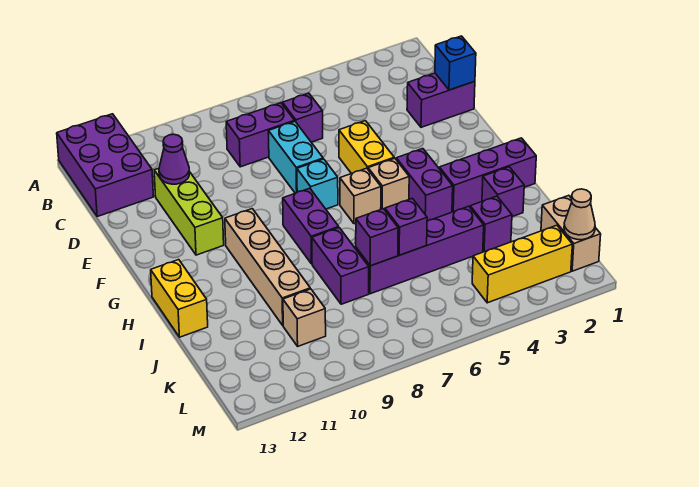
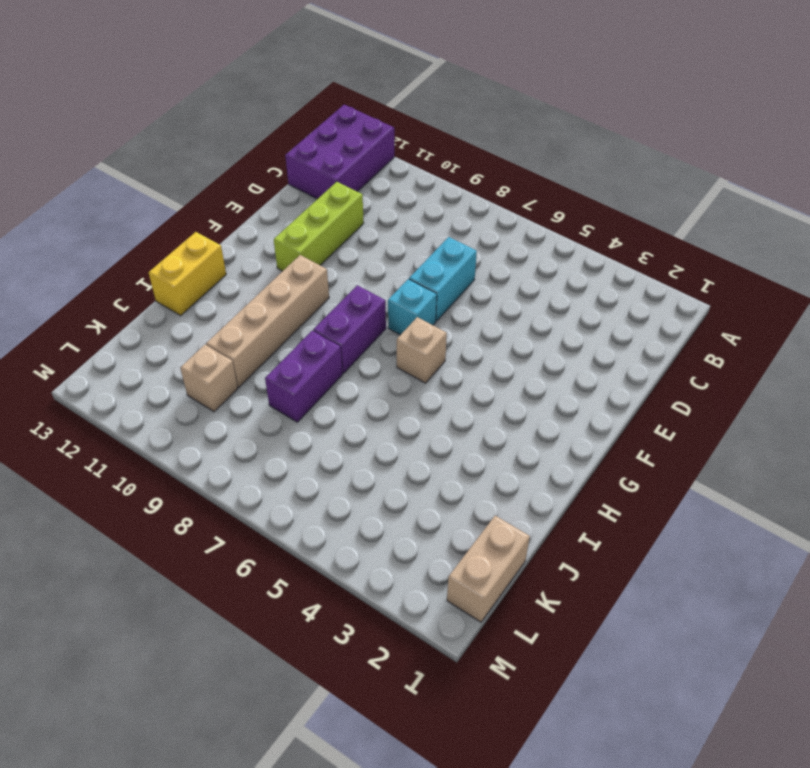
none -> purple brick C6 level 1
none -> purple brick C7:C8 level 1
none -> purple brick D1:D2 level 1

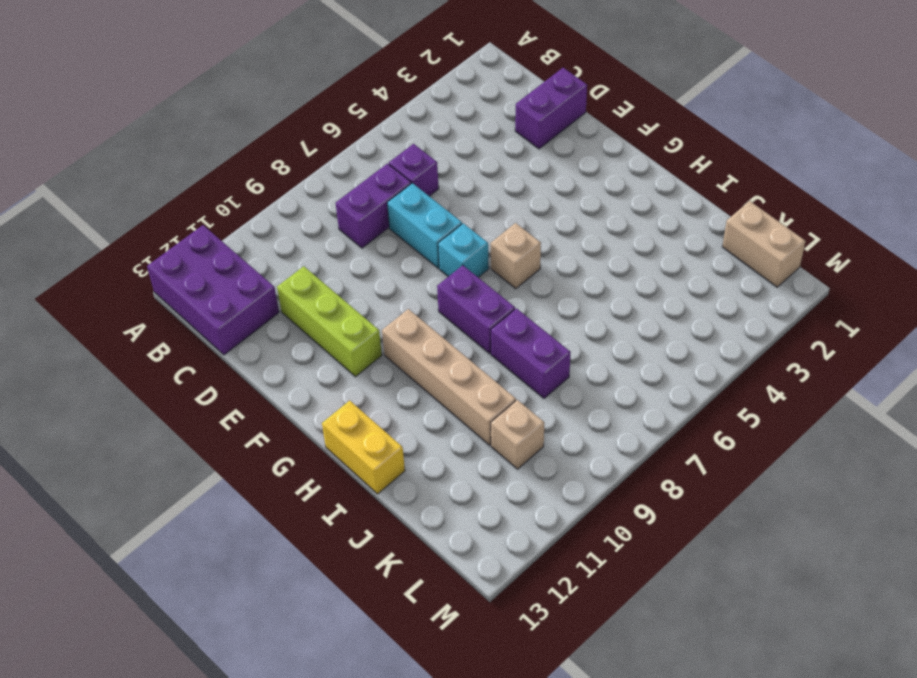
none -> yellow brick E5:F5 level 1
none -> purple brick G4:H4 level 1
none -> tan brick G5 level 1

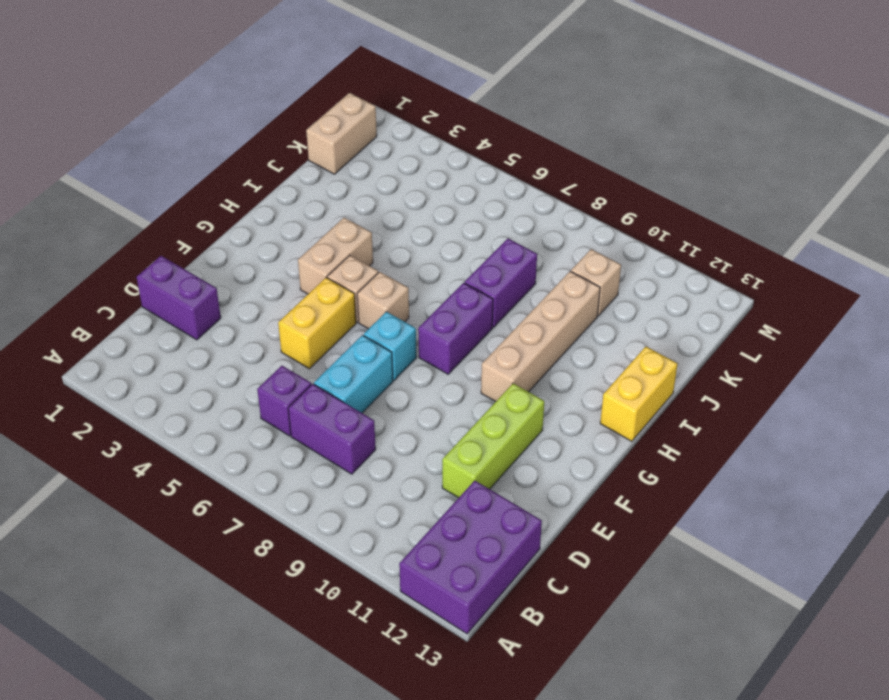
tan brick G4:H4 level 1 -> purple brick G4:H4 level 1
none -> purple brick H1:H3 level 1
none -> purple brick I2 level 1
none -> purple brick J3 level 1

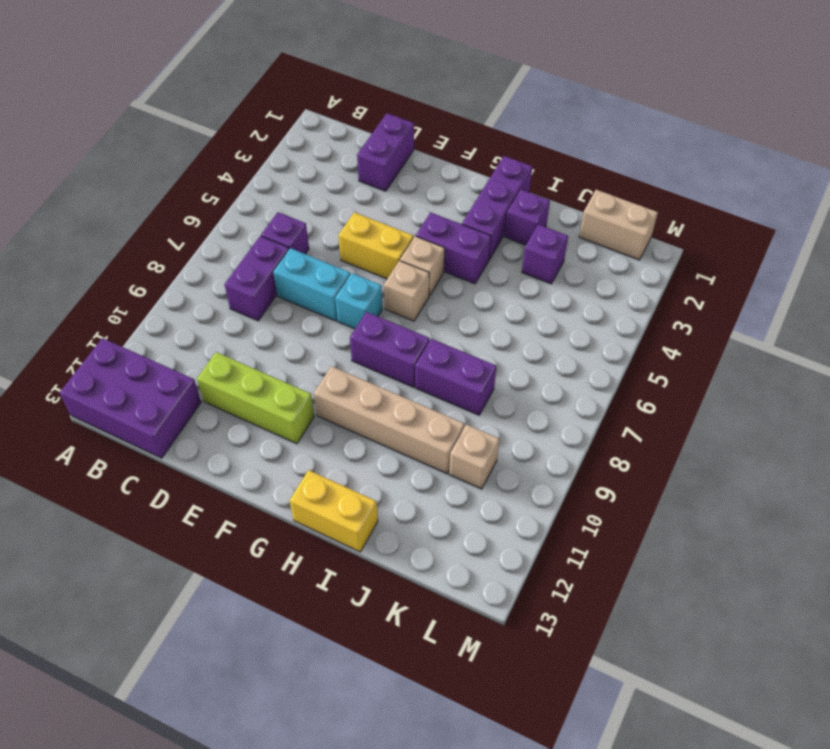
none -> purple brick J4:J7 level 1
none -> yellow brick L2:L4 level 1
none -> blue brick D1 level 2

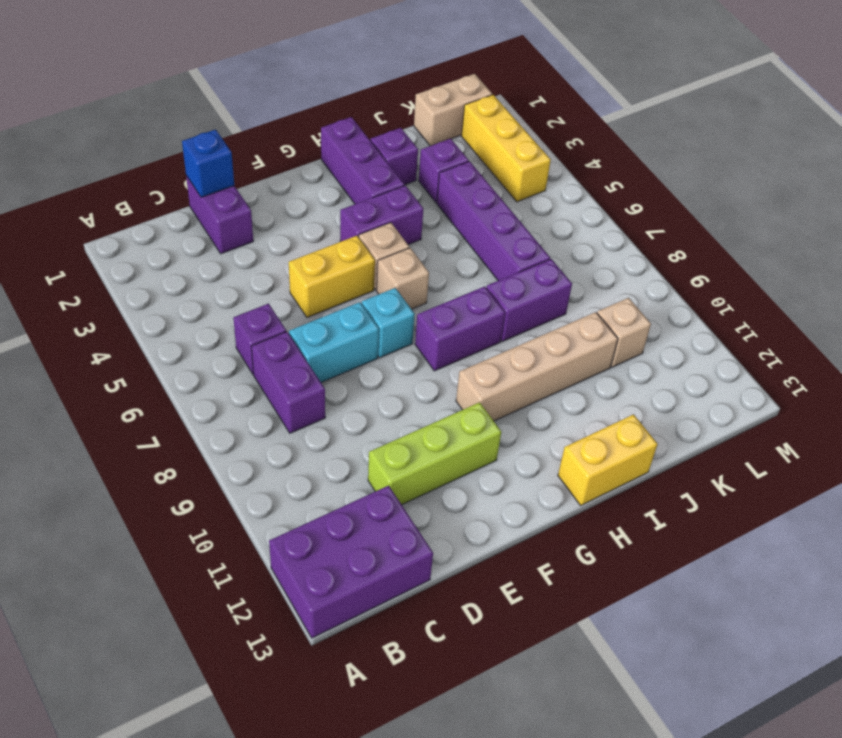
none -> purple cone D11 level 2
none -> purple brick J6 level 2
none -> purple brick J7 level 2

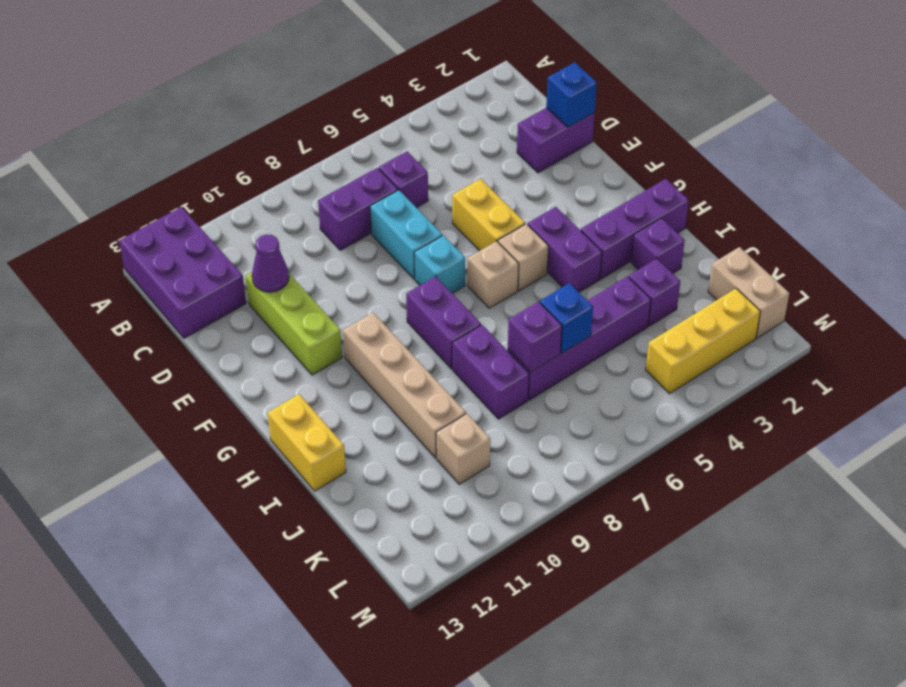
blue brick J6 level 2 -> purple brick J6 level 2
none -> tan cone L1 level 2

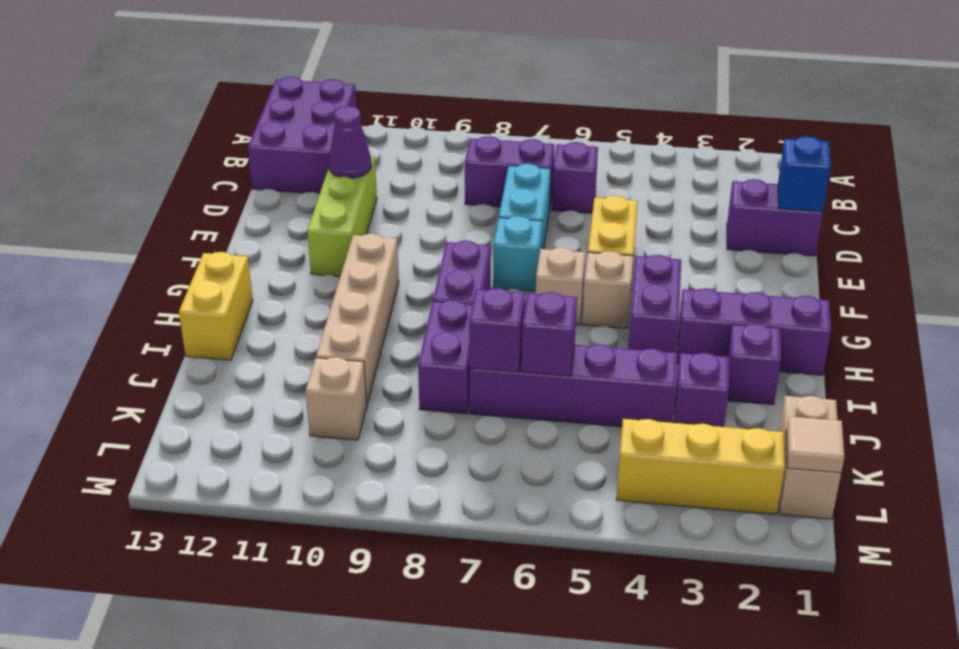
tan tile L1 level 2 -> tan cone L1 level 2

